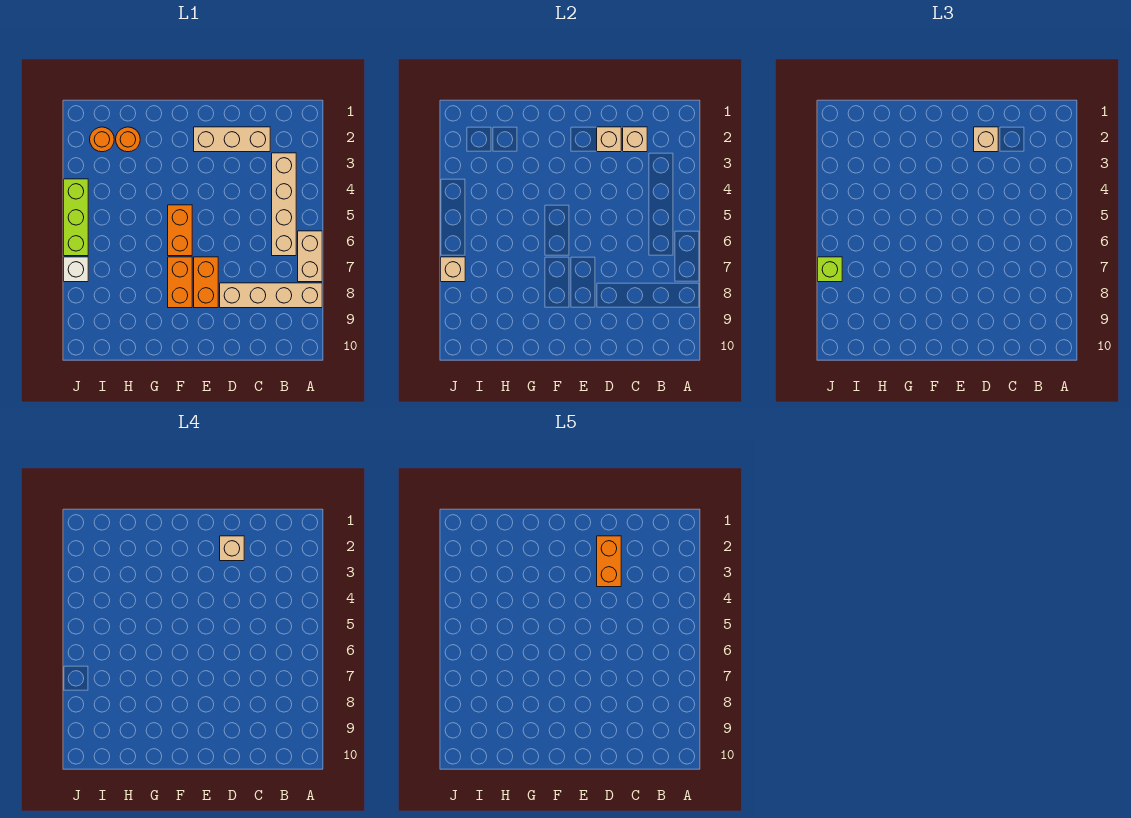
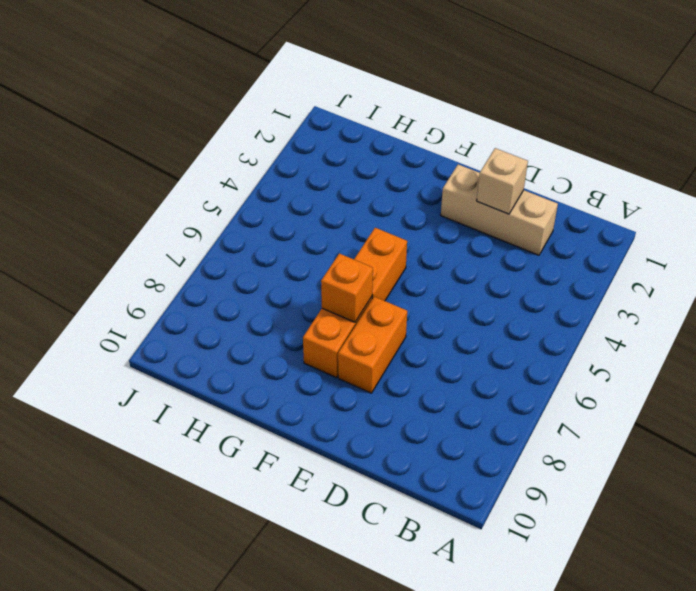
orange brick F7 level 2 -> none
none -> tan brick A6:A7 level 1
none -> tan brick A8:D8 level 1
none -> tan brick B3:B6 level 1

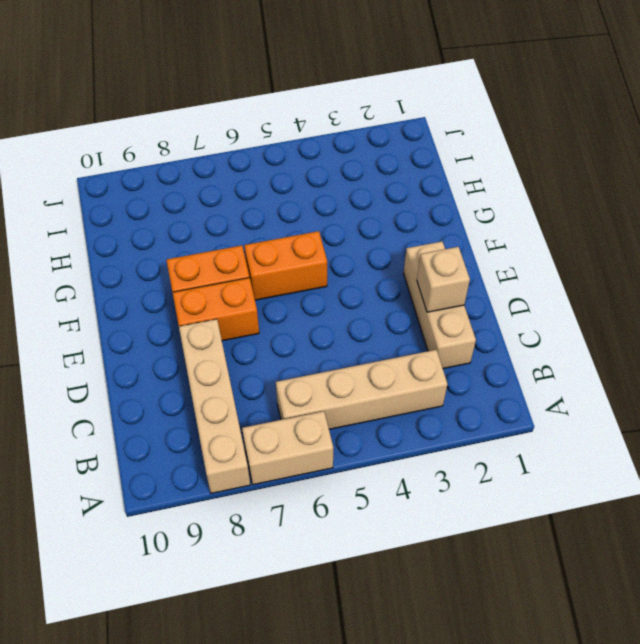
none -> orange round brick H2 level 1
none -> orange round brick I2 level 1
none -> lime brick J4:J6 level 1

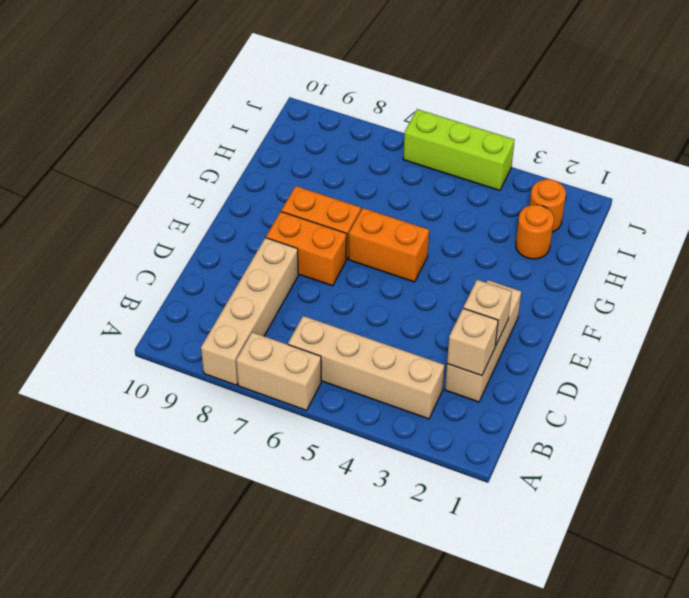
none -> white brick J7 level 1
none -> tan brick J7 level 2
none -> tan brick D2 level 3

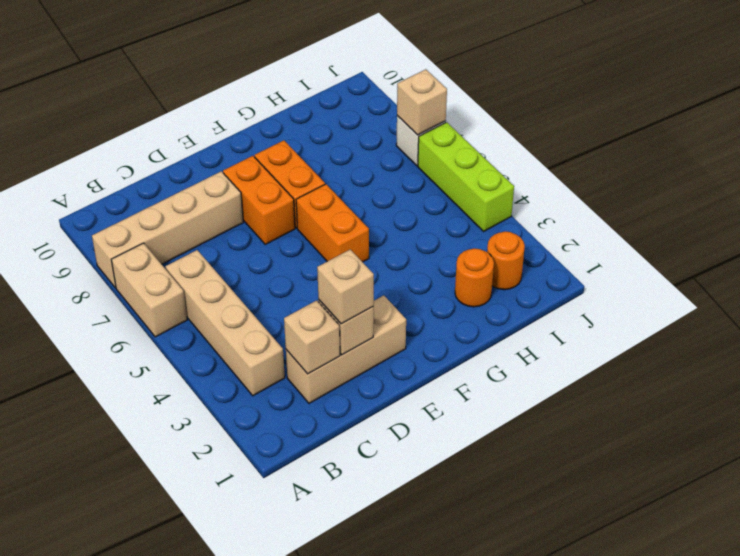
none -> lime brick J7 level 3
none -> tan brick D2 level 4
none -> orange brick D2:D3 level 5

